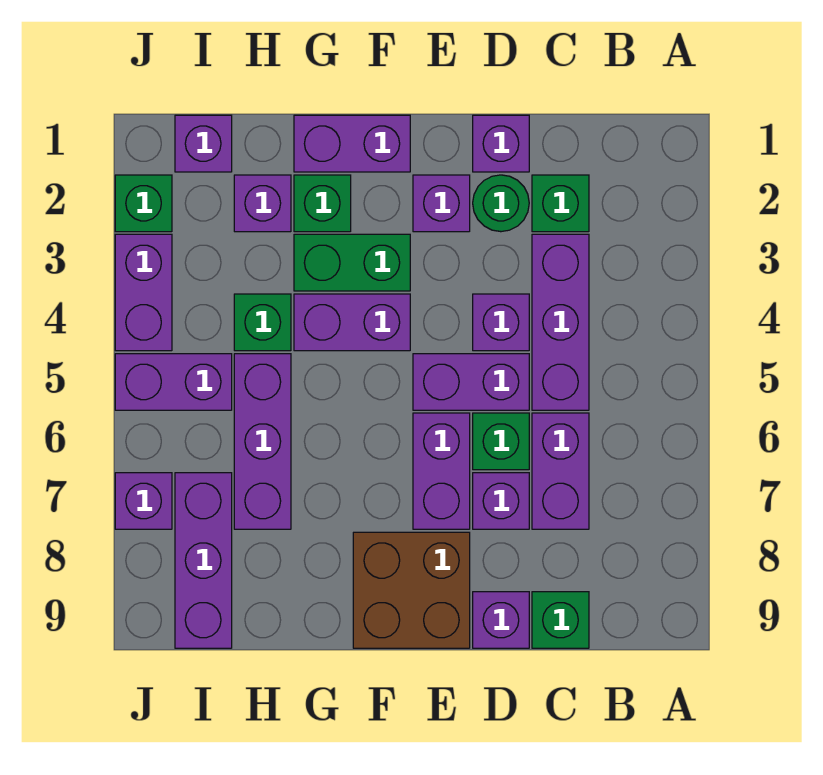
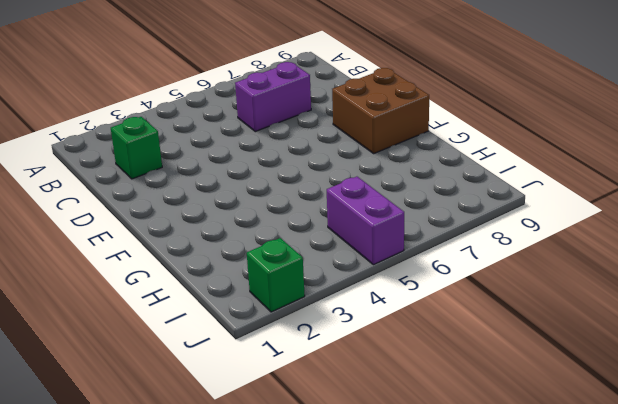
none -> purple brick C3:C5 level 1
none -> green brick C9 level 1
none -> purple brick D1 level 1

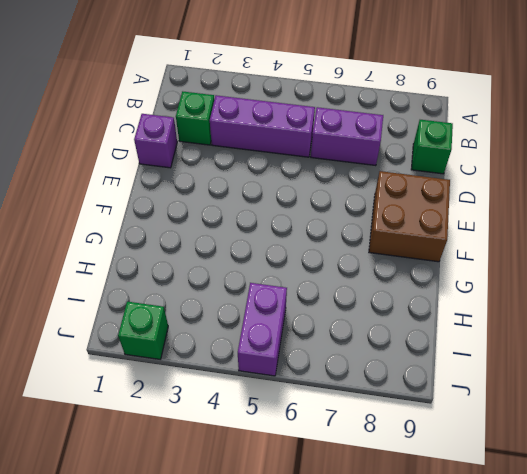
none -> green round brick D2 level 1
none -> purple brick D4 level 1
none -> purple brick D5:E5 level 1

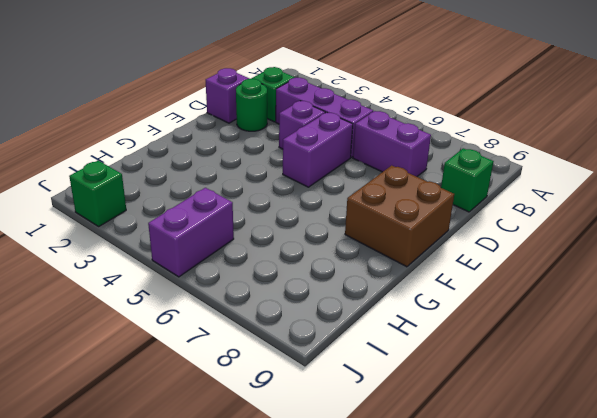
none -> green brick D6 level 1
none -> purple brick D7 level 1
none -> purple brick D9 level 1

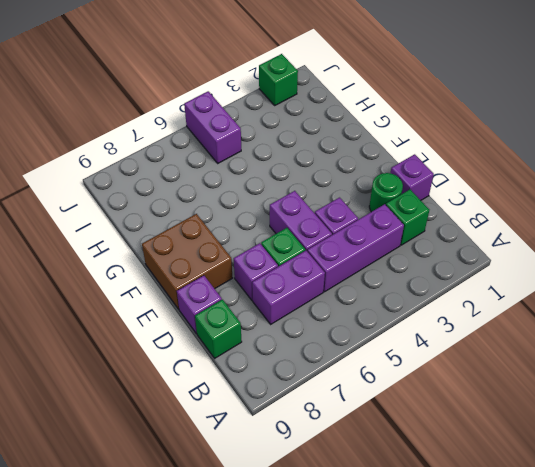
none -> purple brick E2 level 1
none -> purple brick E6:E7 level 1
none -> purple brick F1:G1 level 1

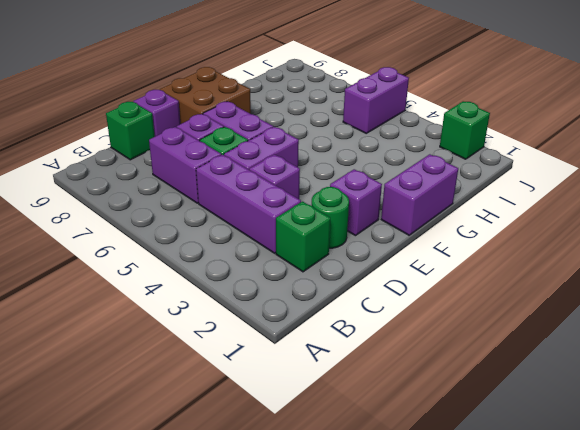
none -> purple brick D1 level 1
none -> green brick F3:G3 level 1
none -> purple brick F4:G4 level 1

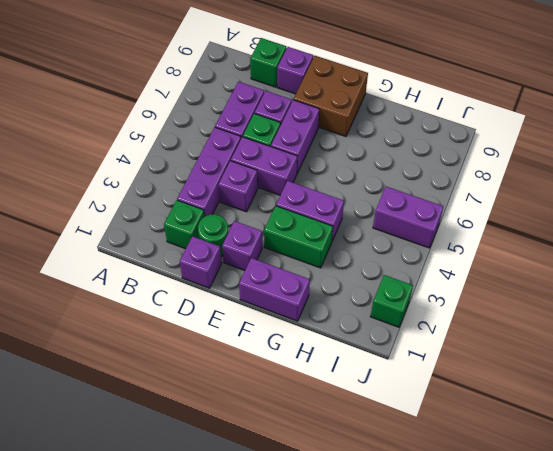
none -> green brick G2 level 1
none -> purple brick H2 level 1
none -> green brick H4 level 1

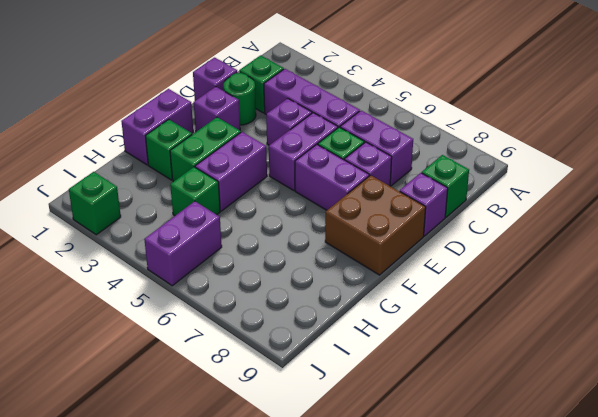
none -> purple brick H2 level 1
none -> purple brick H5:H7 level 1
none -> purple brick I1 level 1

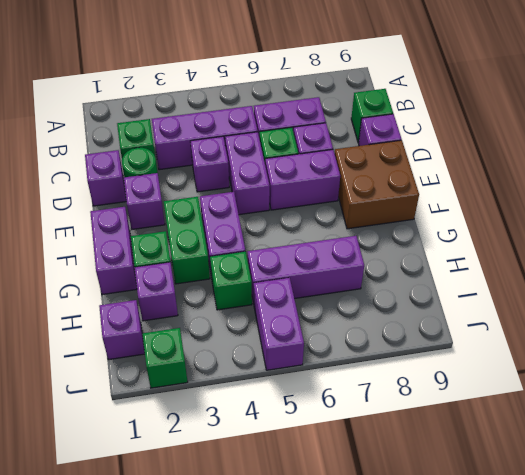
none -> purple brick I7:I9 level 1
none -> purple brick J3:J4 level 1
none -> purple brick J7 level 1

